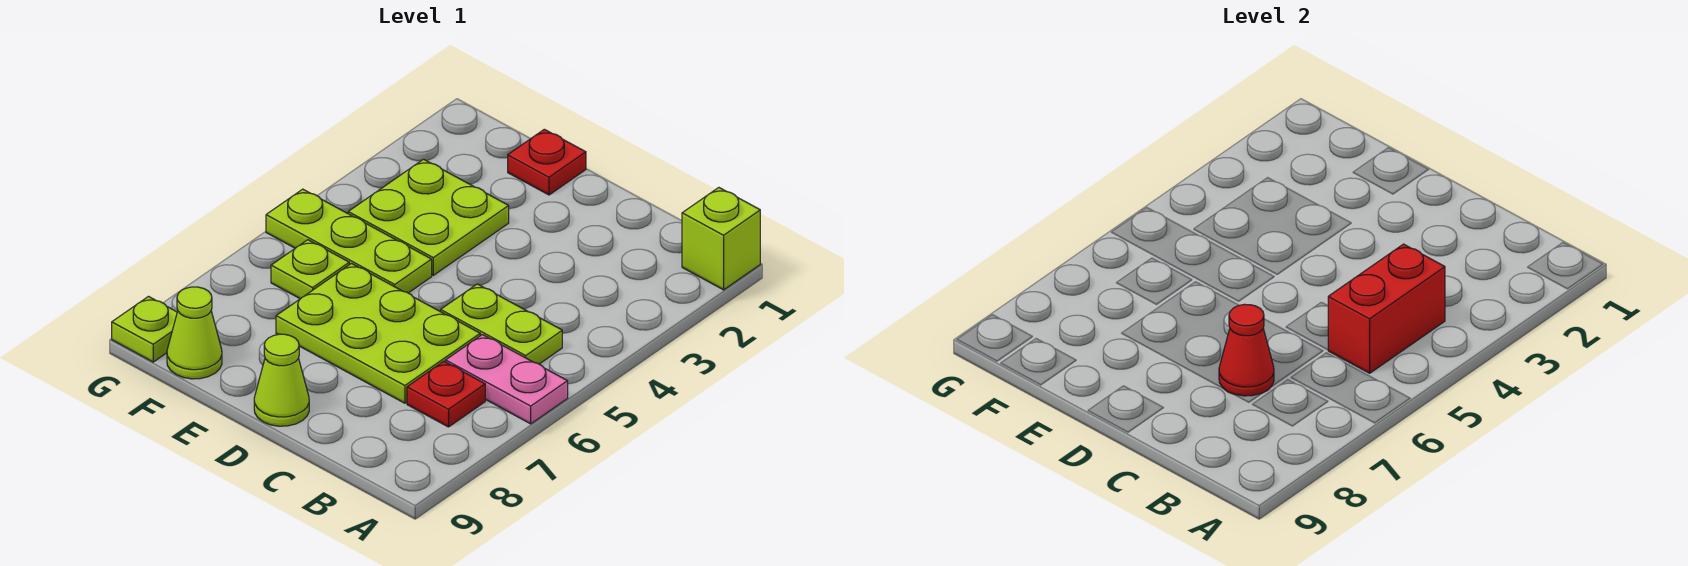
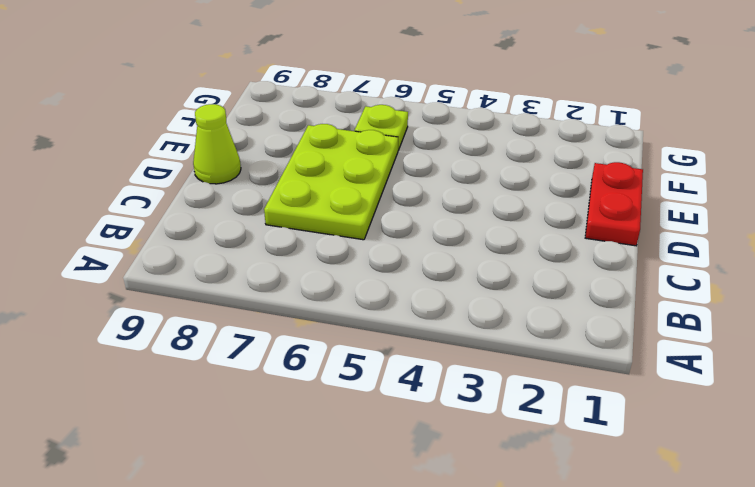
red plate D1:E1 level 1 -> red plate E1 level 1
none -> lime brick A1 level 1
none -> pink plate A6:B6 level 1
none -> lime plate B5:C5 level 1

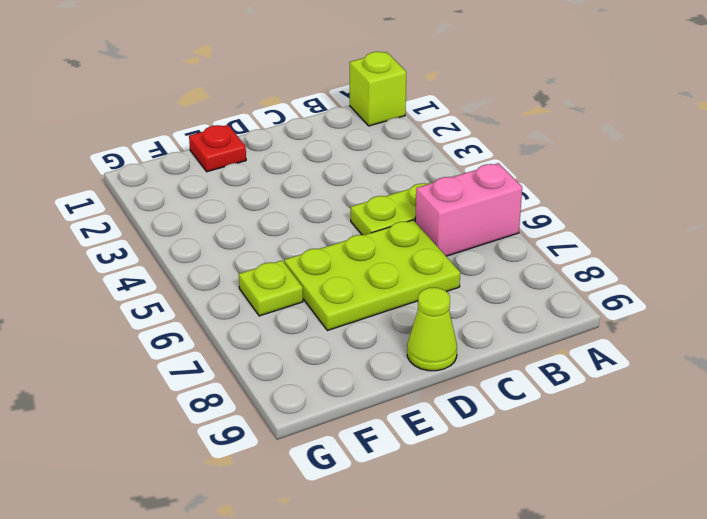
pink brick A6:B6 level 1 -> pink plate A6:B6 level 1
none -> red plate B7 level 1
none -> lime plate E3:F4 level 1
none -> lime plate E5:G5 level 1

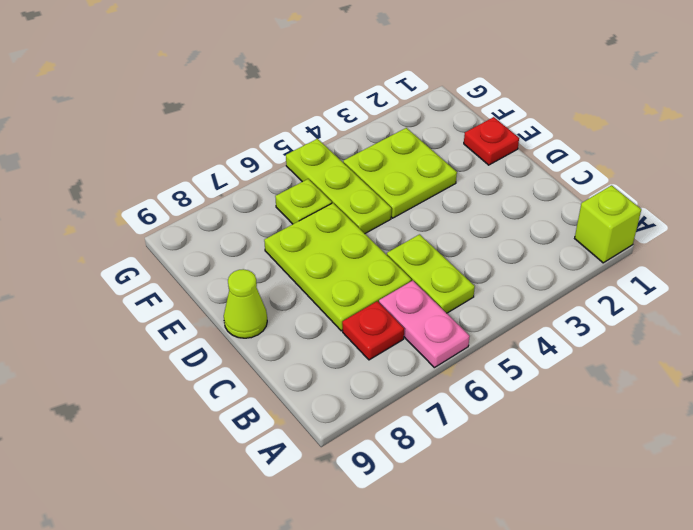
none -> lime cone F9 level 1
none -> lime plate G9 level 1
none -> red brick B4:B5 level 2

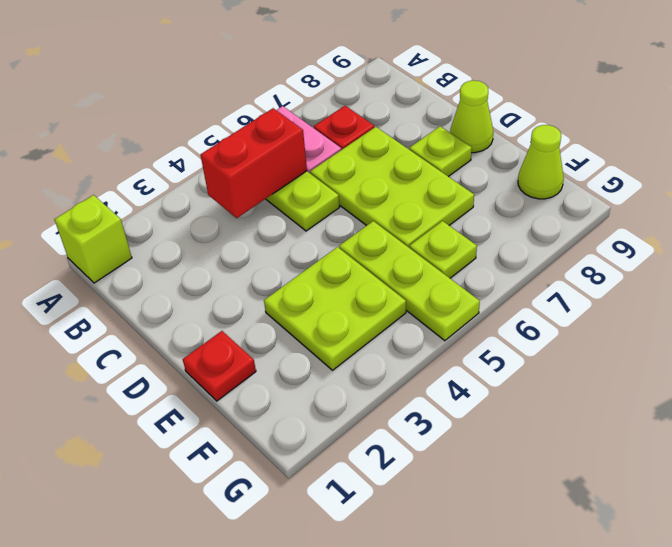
lime plate D8 level 1 -> lime plate G9 level 1
none -> red cone C7 level 2

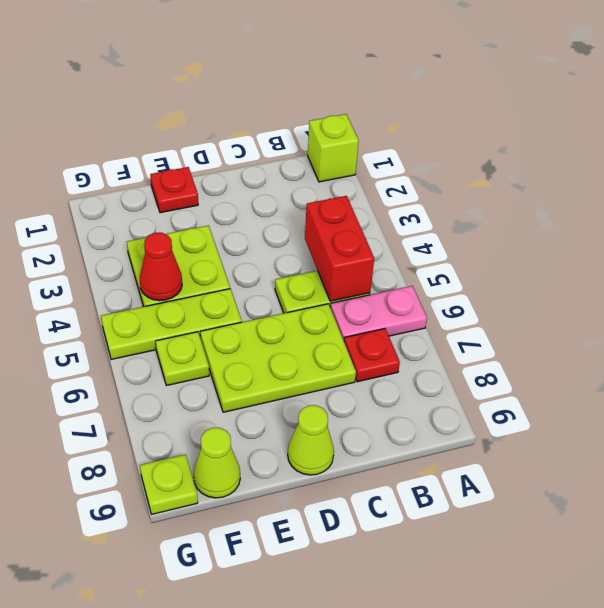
red cone F4 level 2 -> red cone C7 level 2

